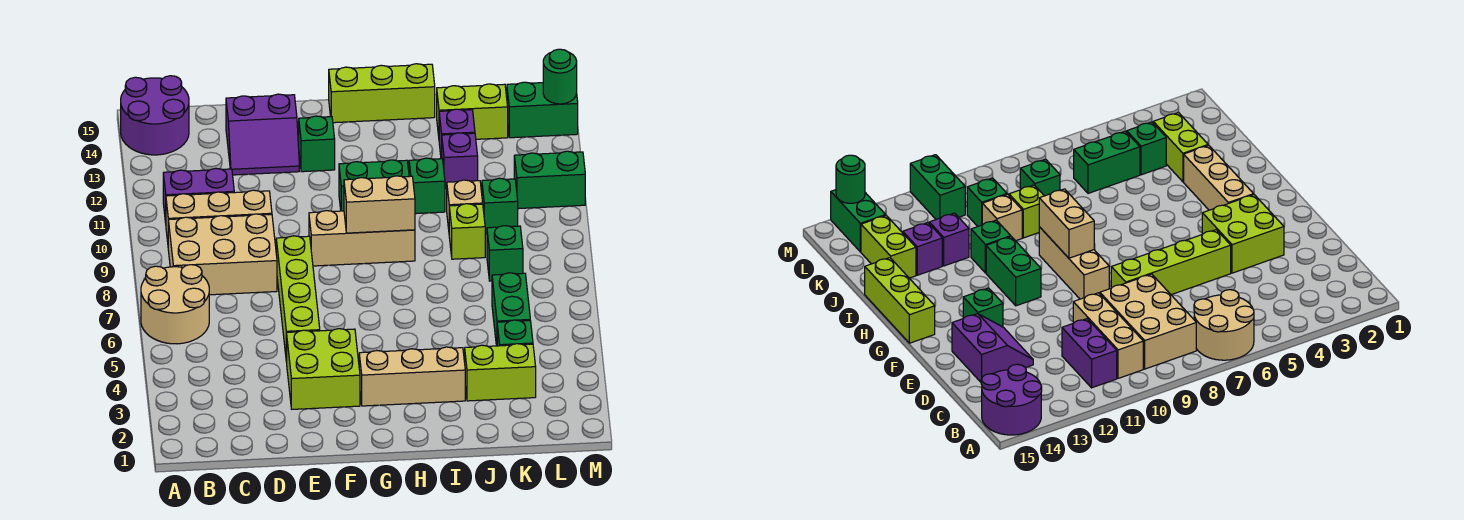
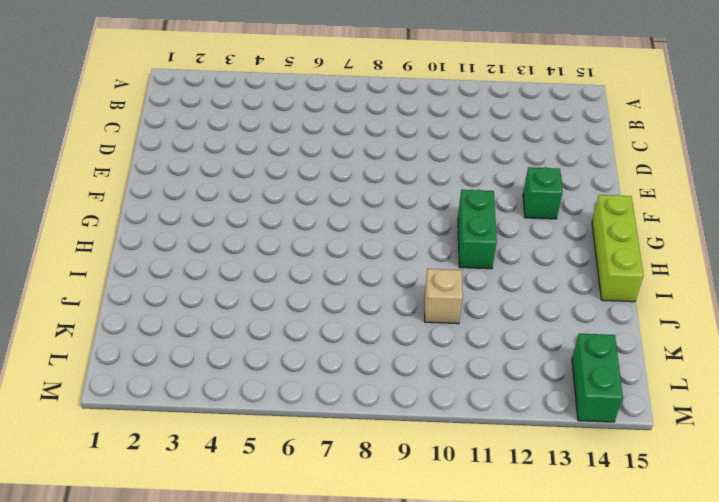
none -> tan round brick A6:B7 level 1
none -> purple round brick A14:B15 level 1
none -> tan brick B8:D9 level 1

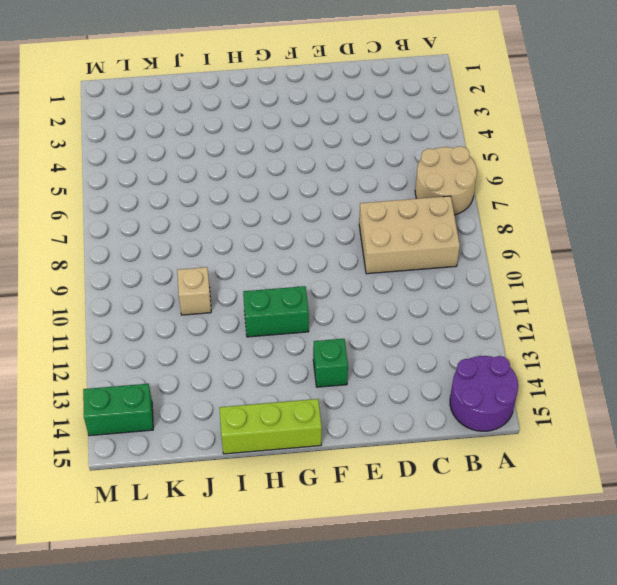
none -> tan brick B10:D10 level 1
none -> purple brick B11:C11 level 1
none -> purple slope D13:E14 level 1 top 14

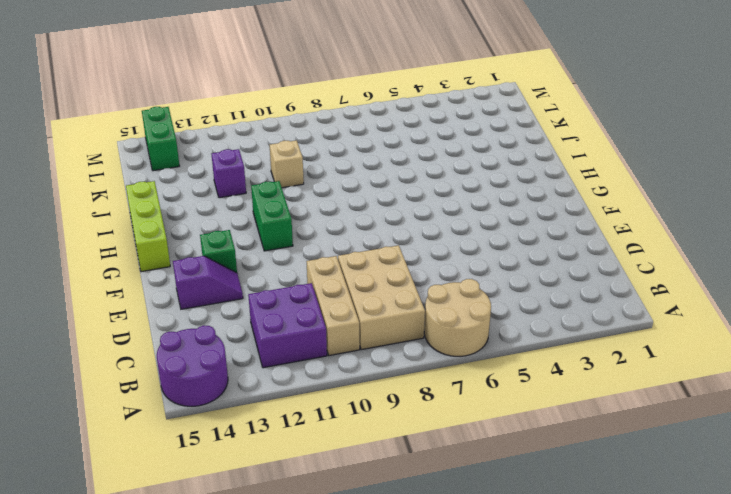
purple brick B11:C12 level 1 -> purple brick B11:C11 level 1
purple slope E13:E14 level 1 top 14 -> purple slope D13:E14 level 1 top 14
none -> lime brick E3:F4 level 1
none -> lime brick E5:E8 level 1
none -> tan brick F9:H9 level 1

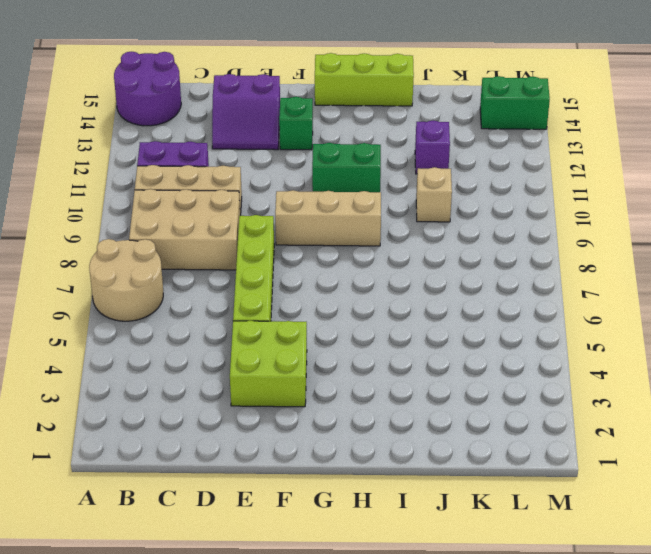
none -> tan brick G3:I3 level 1
none -> green brick I11 level 1
none -> lime brick J3:K3 level 1

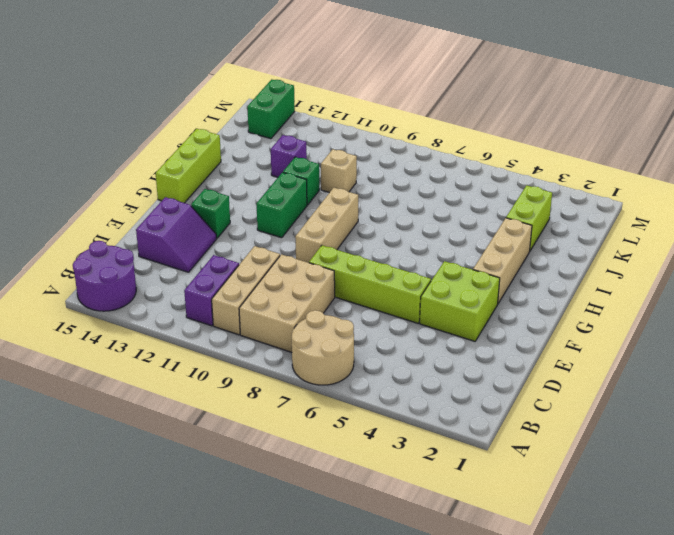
none -> lime brick J9 level 1
none -> purple brick J13 level 1
none -> lime brick J14:K14 level 1

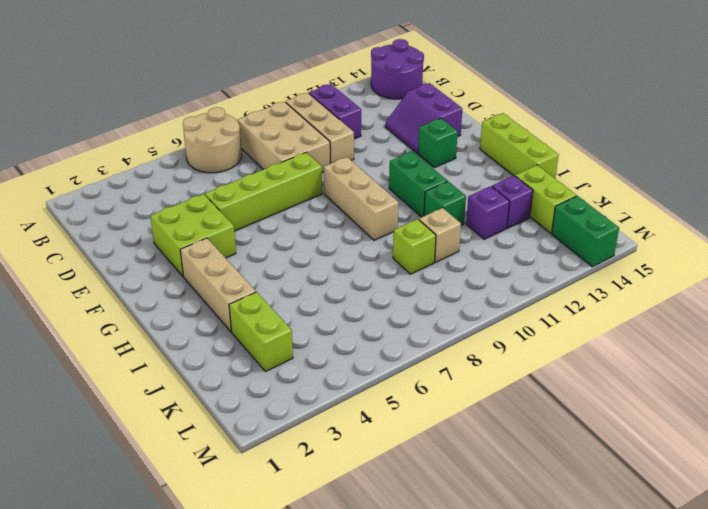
none -> green brick K4 level 1
none -> green brick K5:K6 level 1
none -> green brick K8 level 1

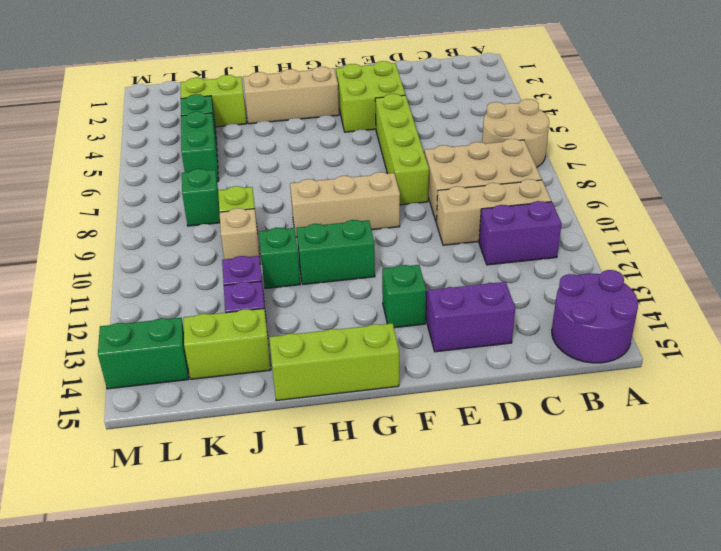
none -> green brick K10 level 1
none -> green brick L11:M11 level 1
none -> tan brick G9:H9 level 2

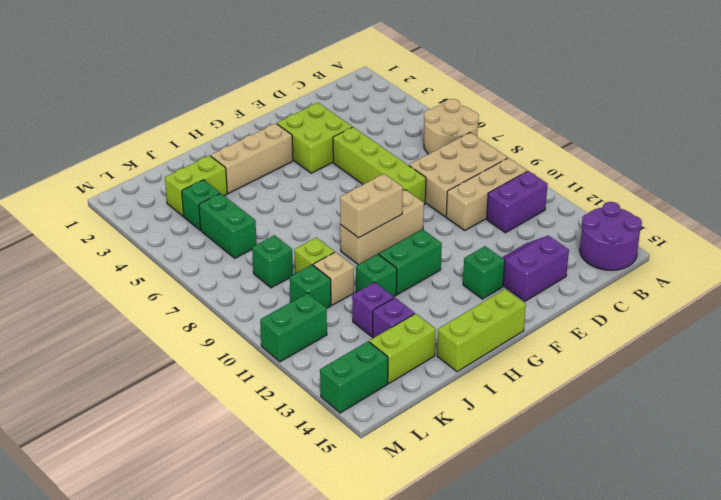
none -> green round brick M14 level 2

